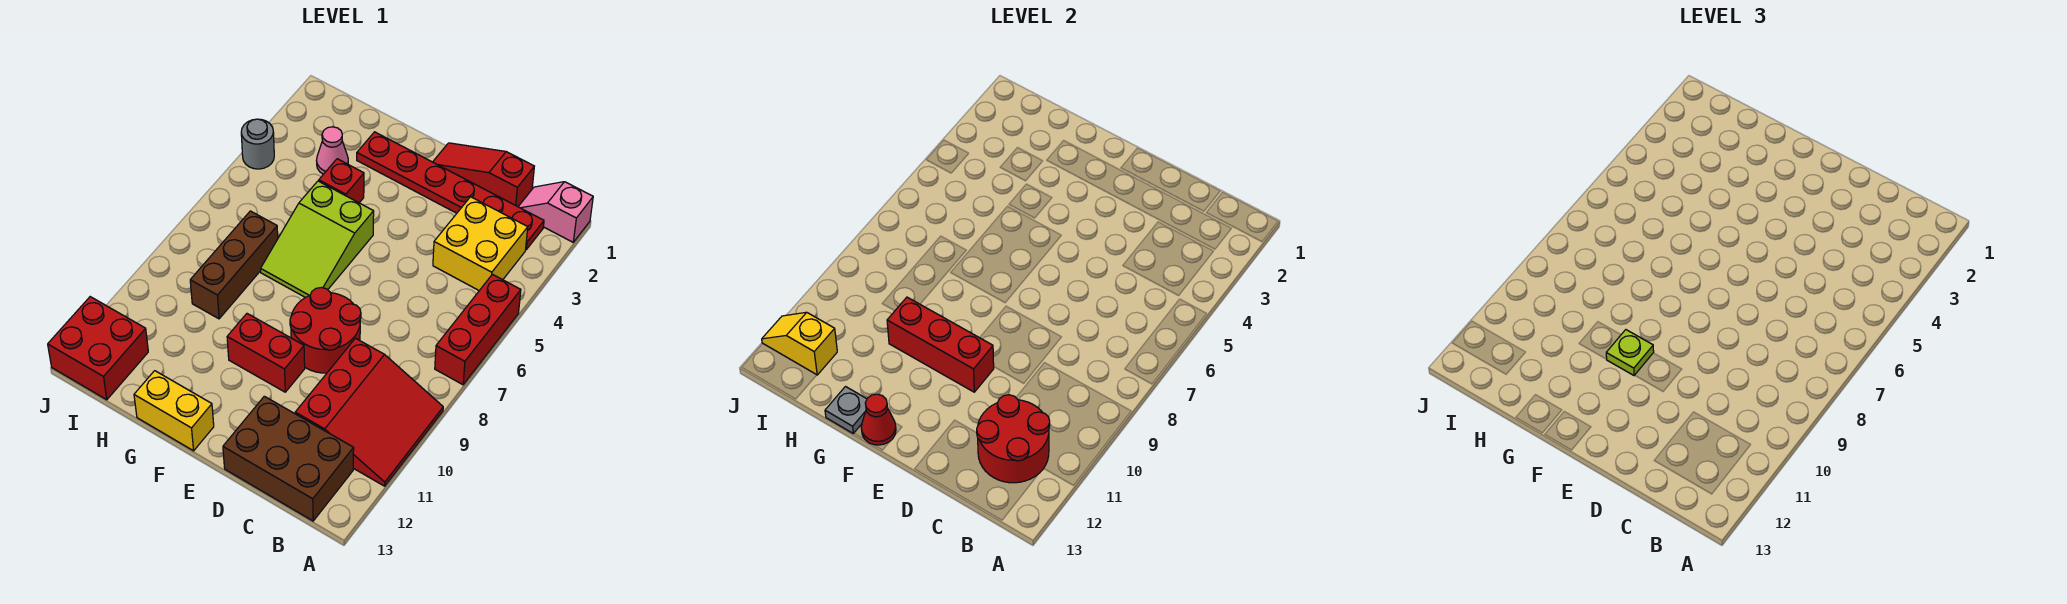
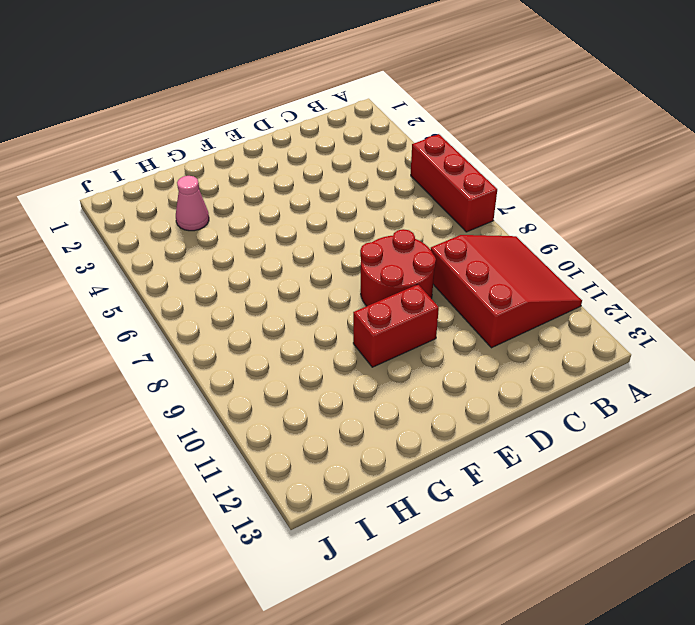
none -> pink slope A1:B1 level 1 top A
none -> red plate B2:G2 level 1
none -> yellow brick B3:C4 level 1

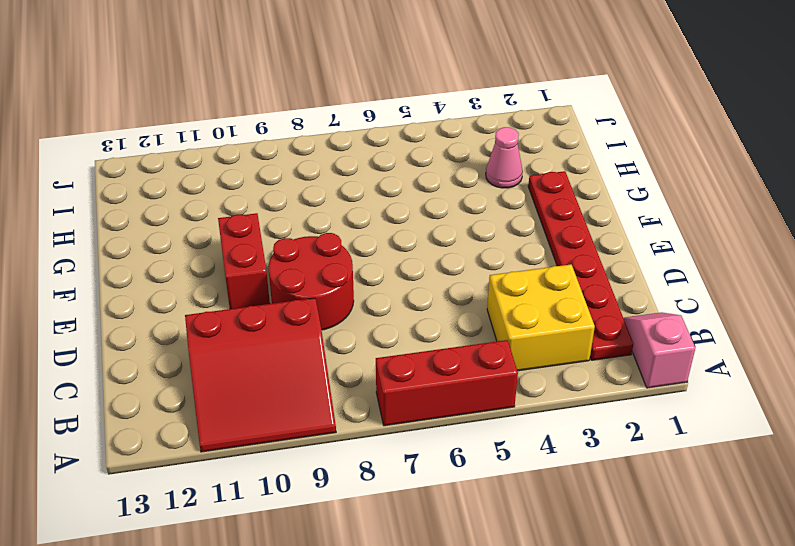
none -> brown brick B12:D13 level 1
none -> red slope C1:E1 level 1 top C
none -> lime slope F5:G7 level 1 top 5

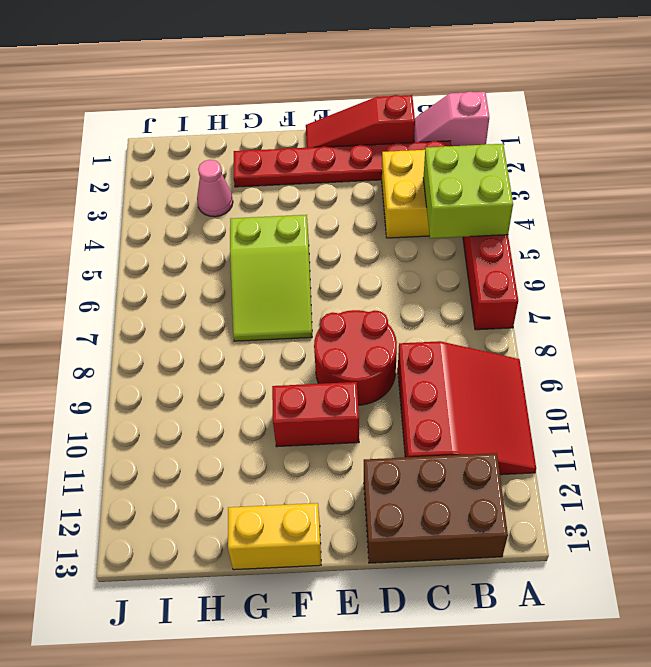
lime brick A4:B5 level 2 -> none
none -> red brick G4 level 1
none -> brown brick H7:H9 level 1
none -> red brick I12:J13 level 1

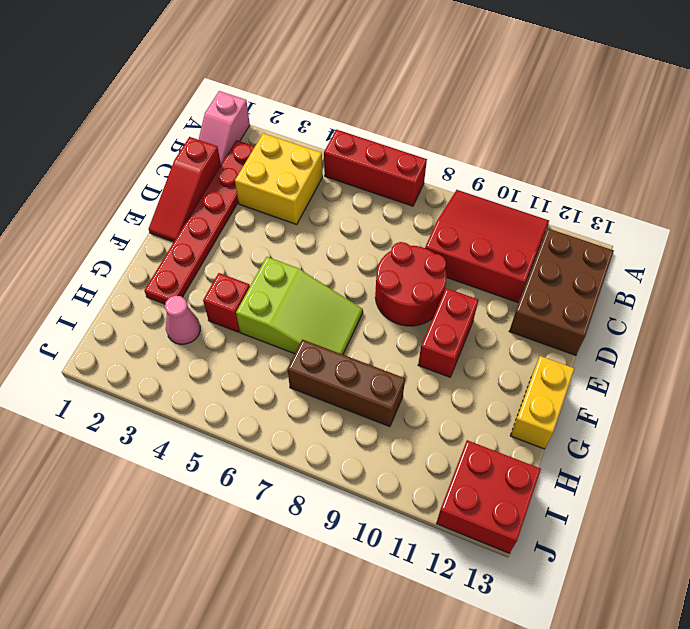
none -> grey round brick J4 level 1
none -> red round brick B11:C12 level 2
none -> red brick E10:G10 level 2

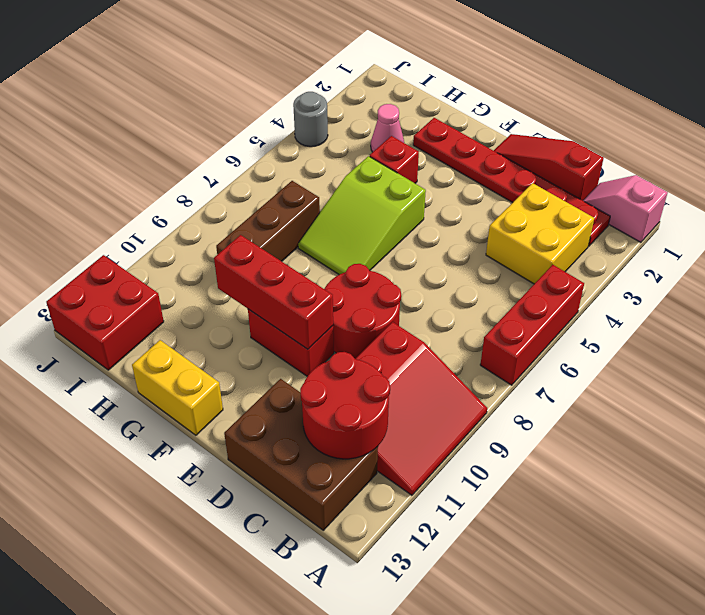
none -> red cone F13 level 2
none -> grey plate G13 level 2
none -> yellow slope I12:J12 level 2 top I

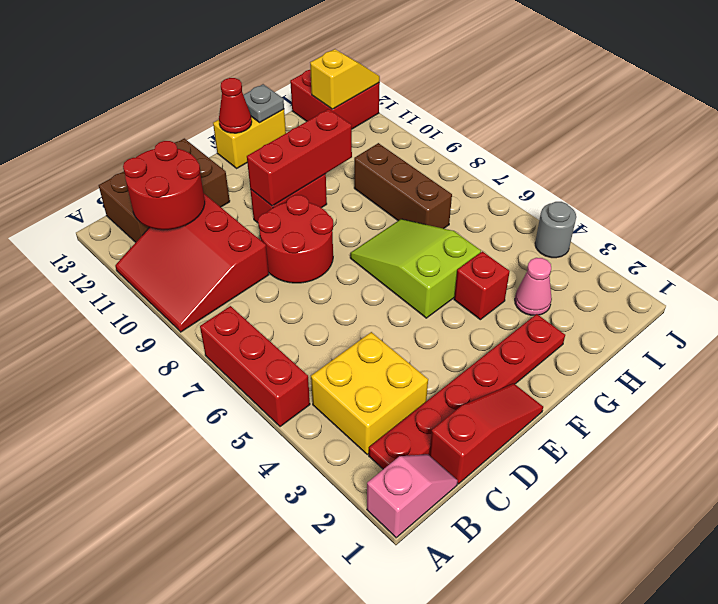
none -> lime plate F10 level 3

